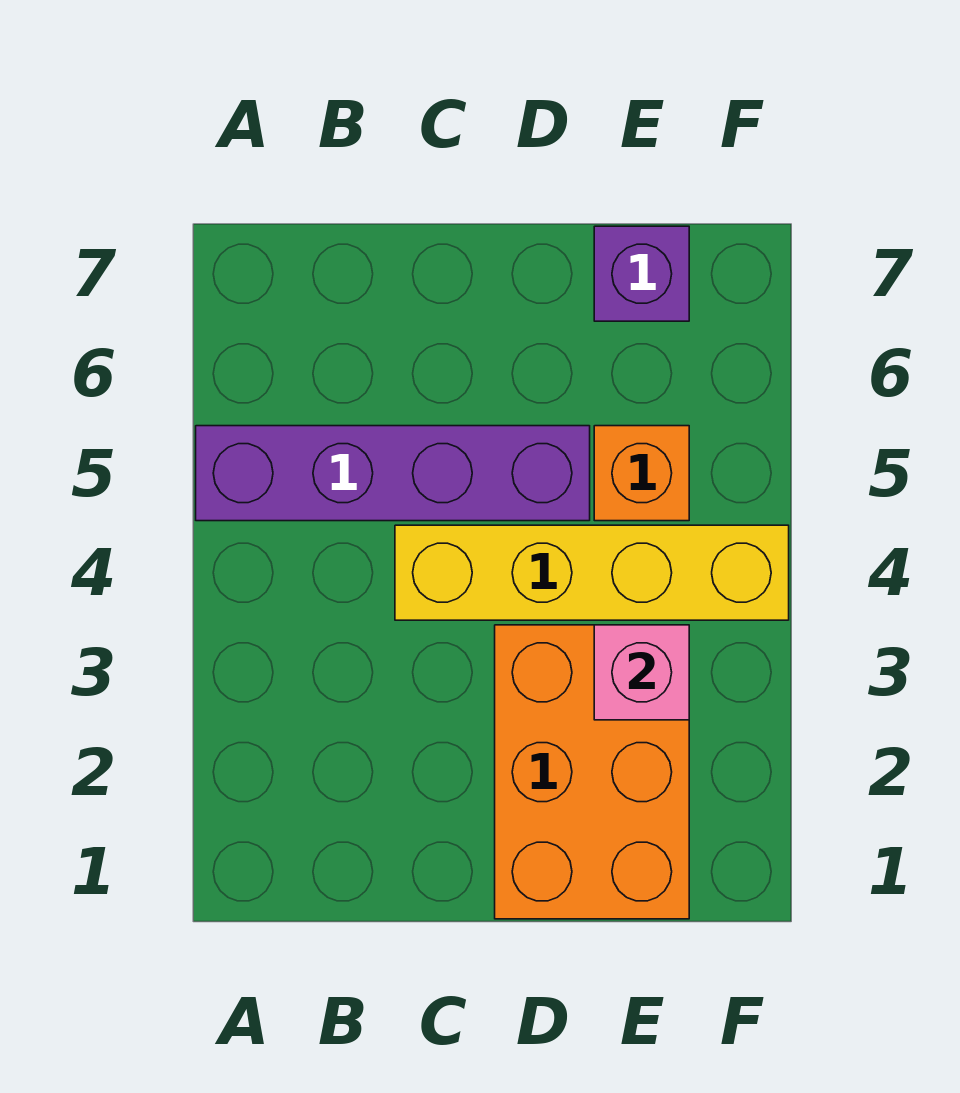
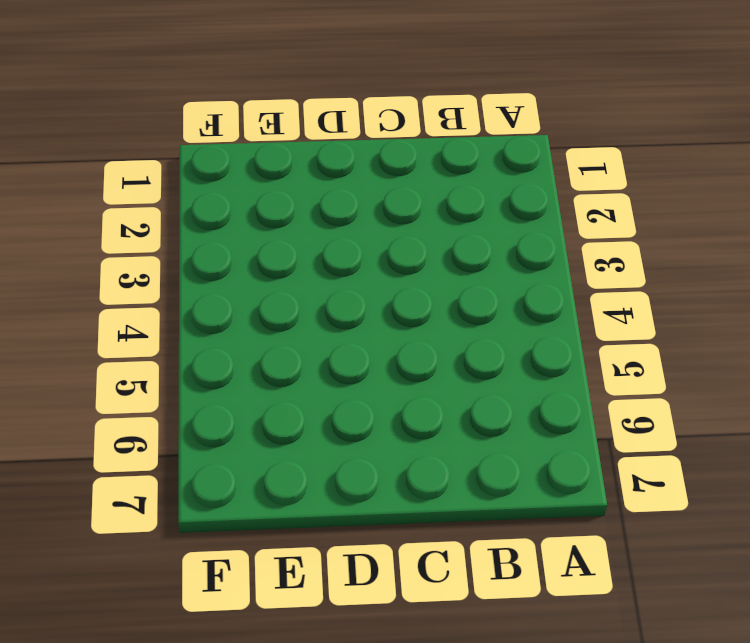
none -> purple brick A5:D5 level 1
none -> yellow brick C4:F4 level 1

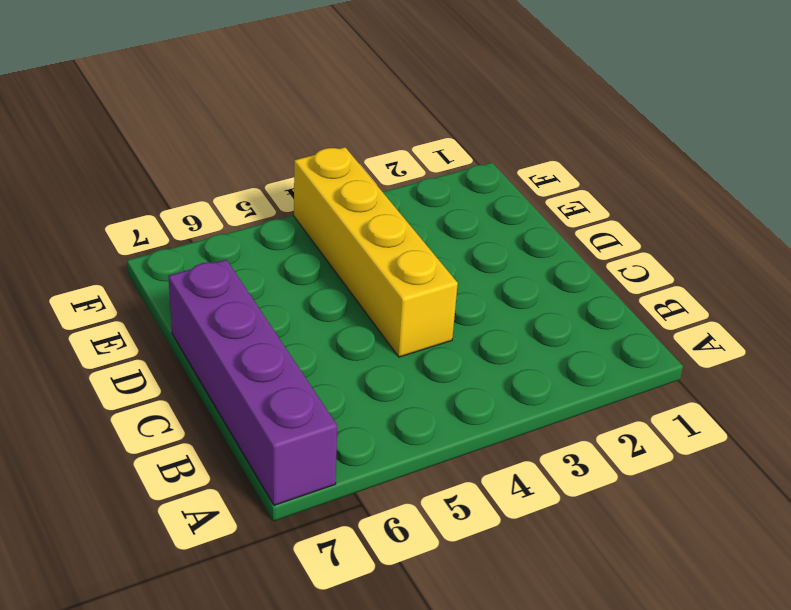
purple brick A7:D7 level 1 -> purple brick A5:D5 level 1
none -> orange brick D1:E3 level 1
none -> orange brick E5 level 1

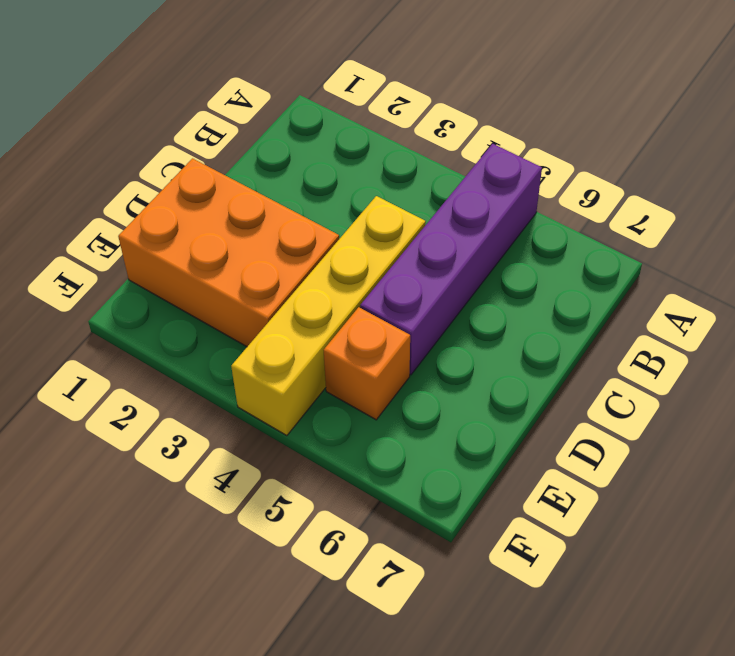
none -> purple brick E7 level 1
none -> pink brick E3 level 2

